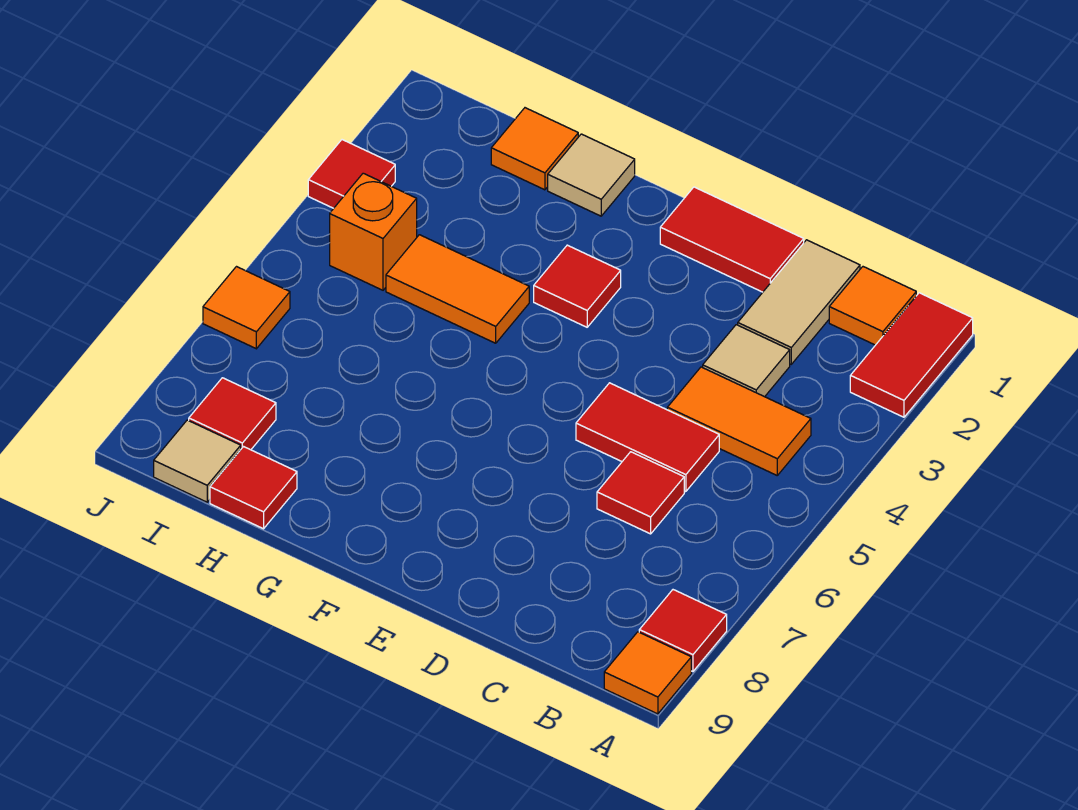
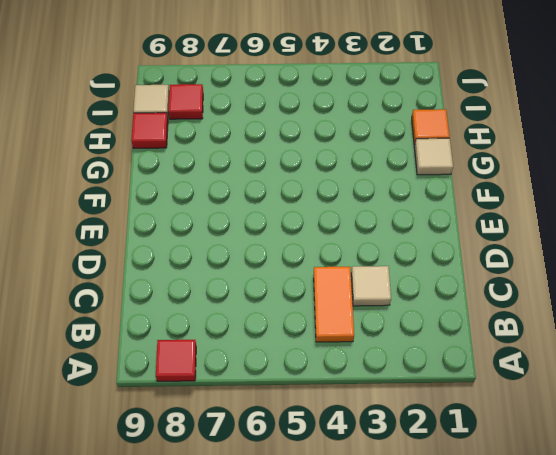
none -> red tile A1:A2 level 1
none -> orange tile A9 level 1
none -> orange tile B1 level 1

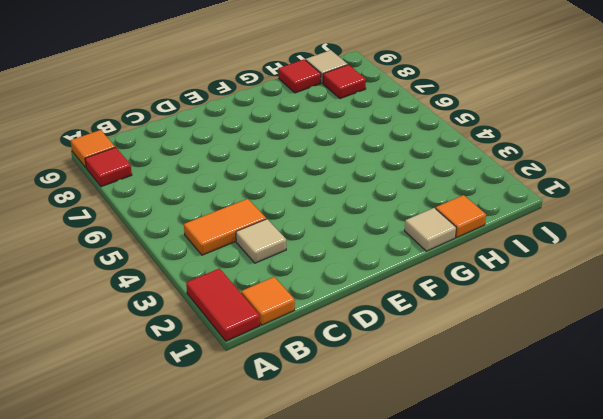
none -> tan tile C1:C2 level 1
none -> red tile C5:D5 level 1
none -> red tile C6 level 1

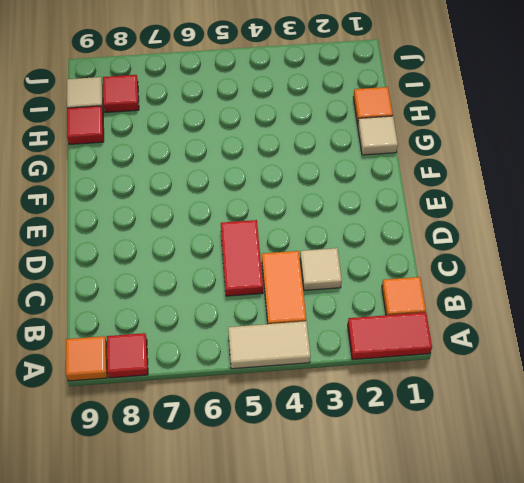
tan tile A4:A5 level 1 -> tan tile C1:C2 level 1
none -> red tile C6 level 1
none -> red tile D1:E1 level 1
none -> red tile F3 level 1

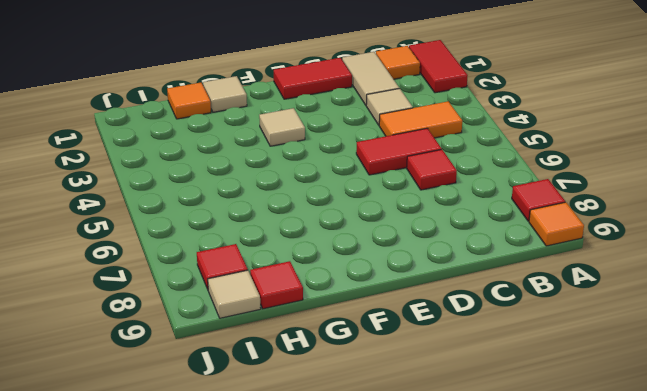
tan tile F3 level 1 -> red tile F3 level 1
none -> orange tile G4:H4 level 1
none -> orange brick I4 level 1
none -> red tile J3 level 1

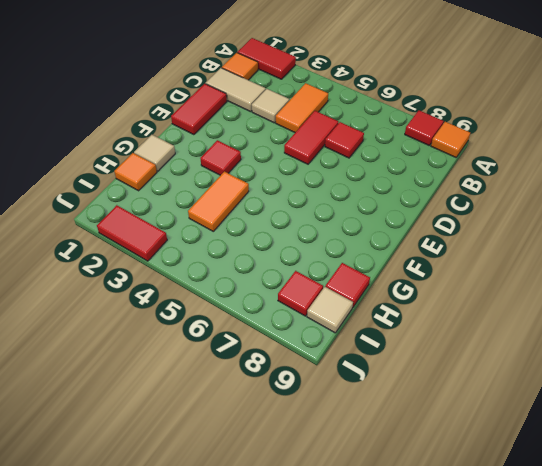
red tile J2:J3 level 1 -> red tile J3 level 1
none -> orange brick I4 level 1
none -> orange tile J6 level 1

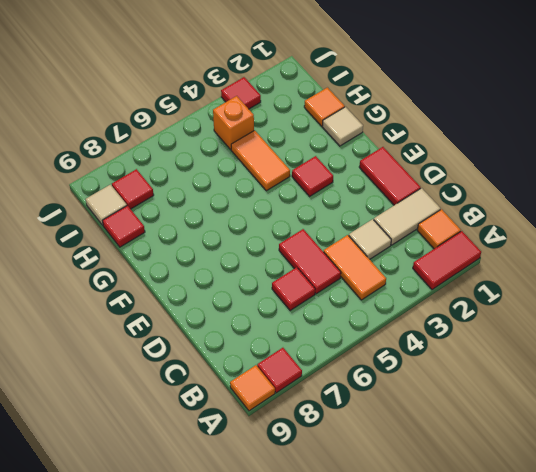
none -> orange tile J6 level 1

